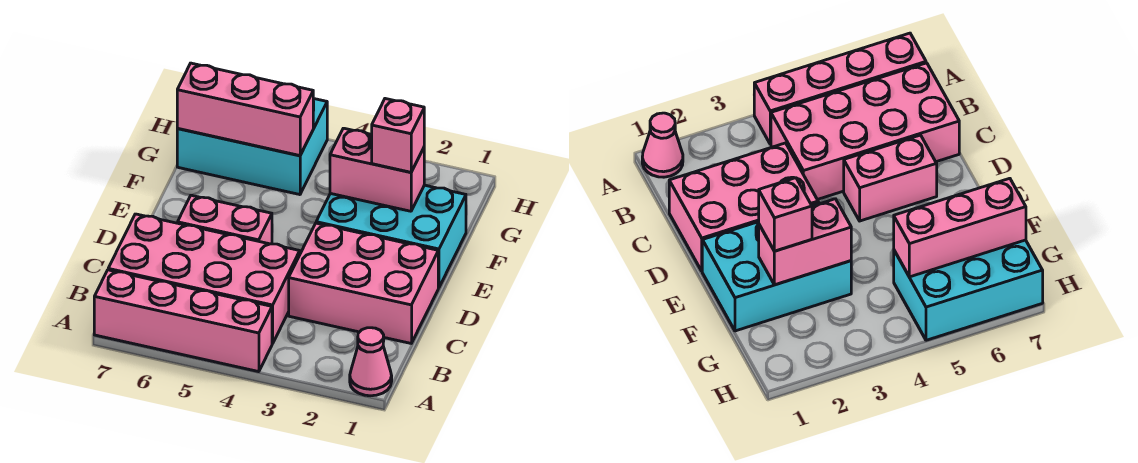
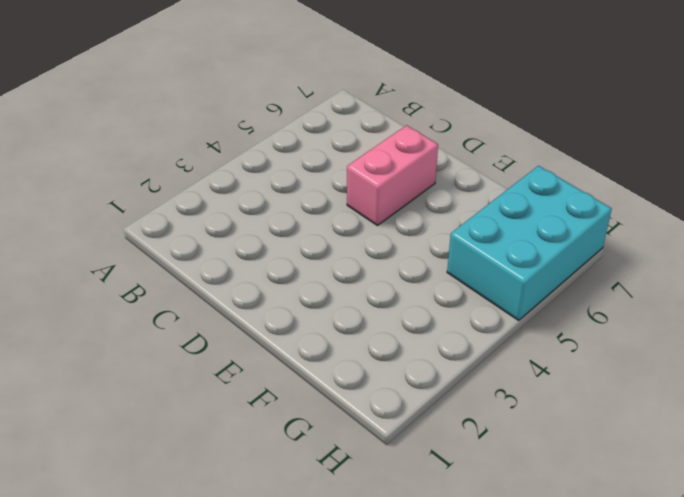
none -> pink cone A1 level 1
none -> pink brick A4:A7 level 1

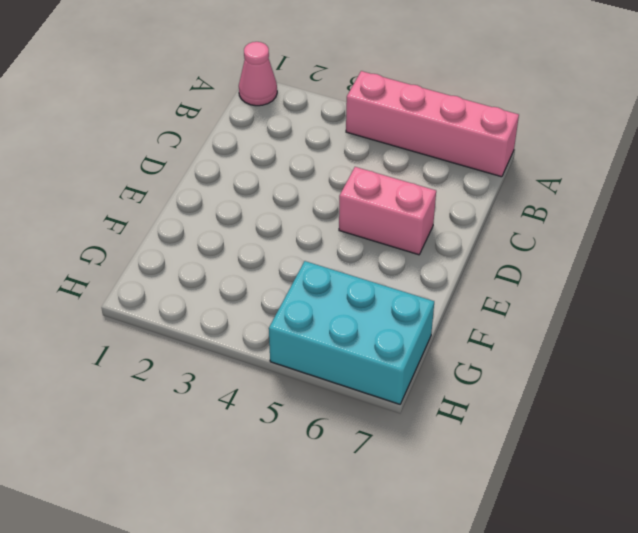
none -> pink brick B4:C7 level 1
none -> pink brick C1:D3 level 1

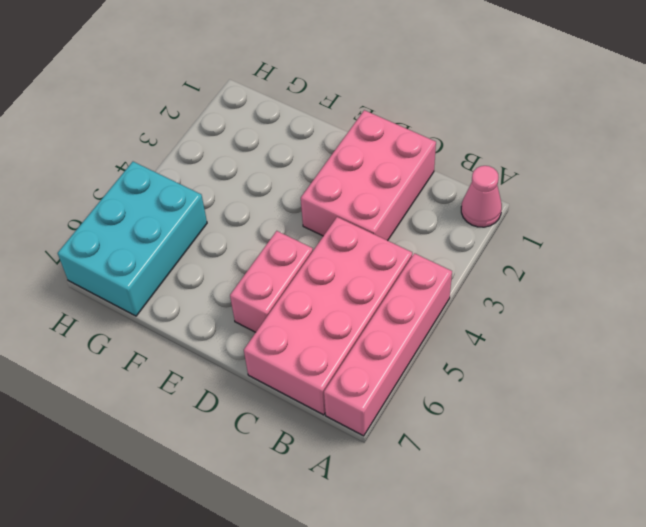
none -> cyan brick E1:F3 level 1
none -> pink brick F2:F3 level 2

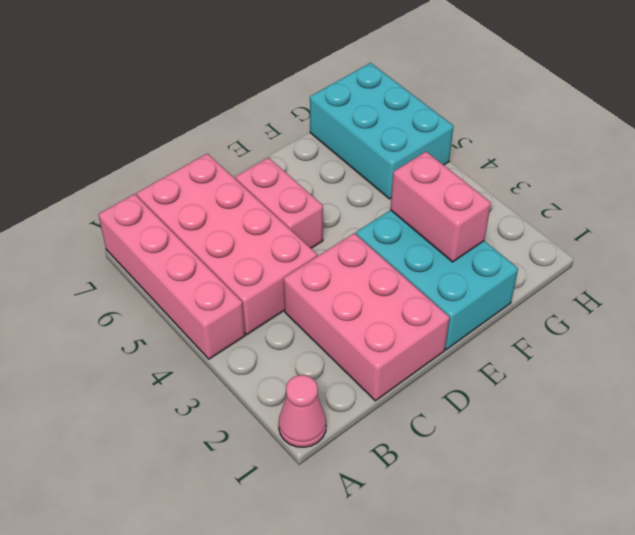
none -> pink brick G5:G7 level 2
none -> pink brick F2 level 3

